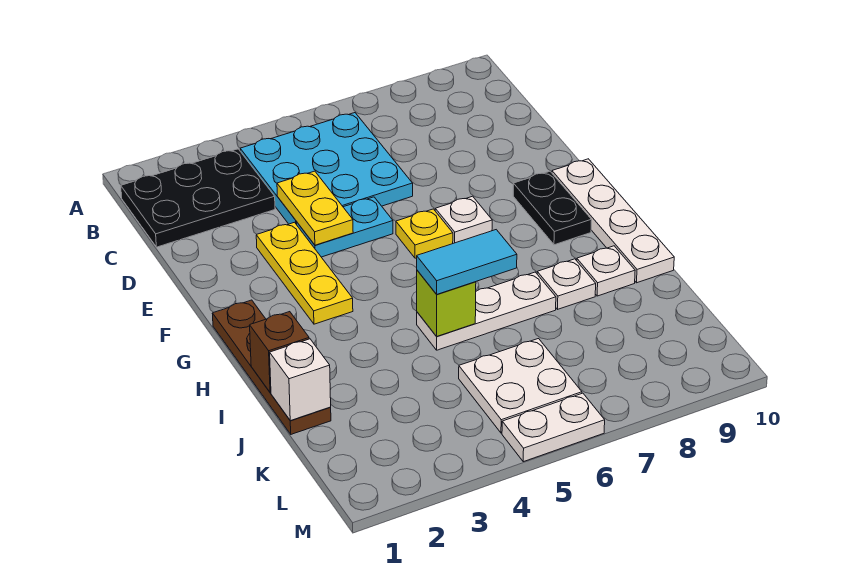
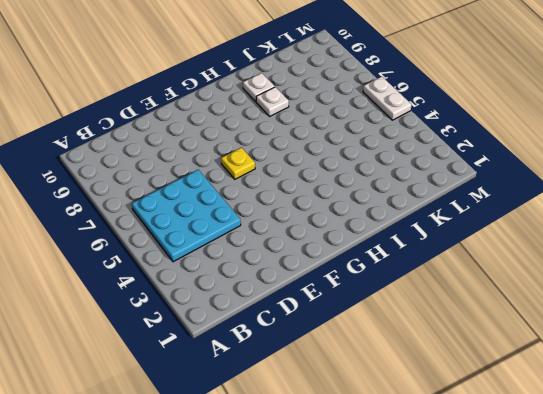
none -> black plate B1:C3 level 1
none -> yellow plate E3:G3 level 1
none -> cyan plate E4:E5 level 1

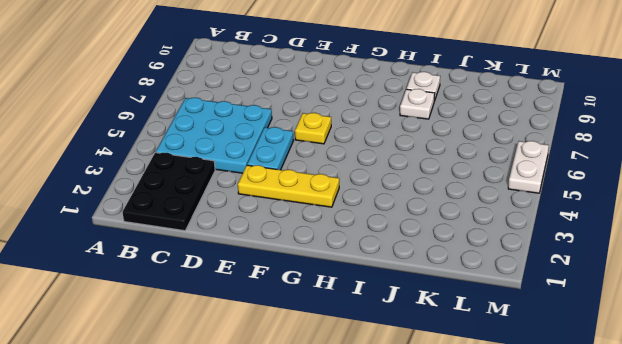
none -> white plate F7 level 1
none -> black plate F9:G9 level 1
none -> white plate F10:I10 level 1

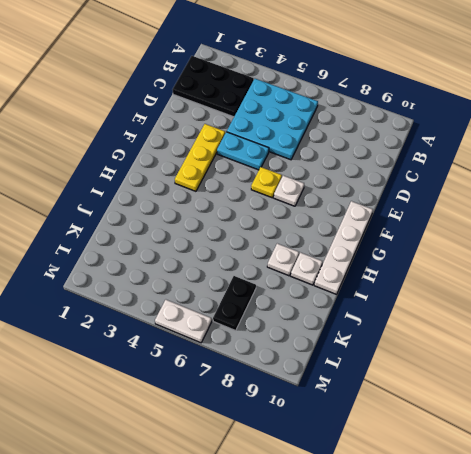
black plate K7:L7 level 1 -> black plate F9:G9 level 1
none -> brown plate G1:J1 level 1
none -> white plate I5:I7 level 1
none -> white plate K5:L6 level 1

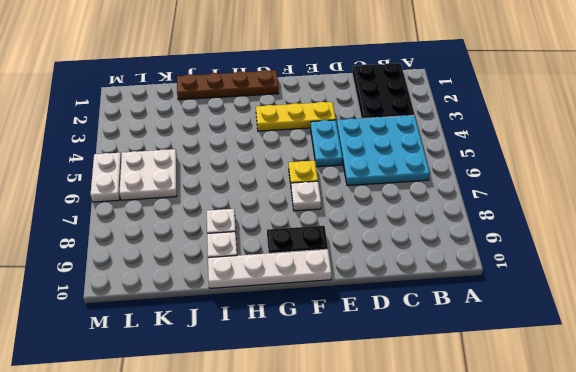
none -> white plate I5:I7 level 1
none -> yellow plate D4:E4 level 2
none -> brown brick I1 level 2

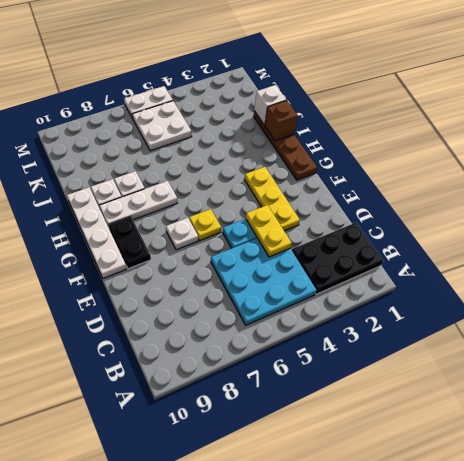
white plate H7:H9 level 1 -> white plate I5:I7 level 1
none -> lime brick I5 level 2
none -> cyan tile I5:I6 level 3

